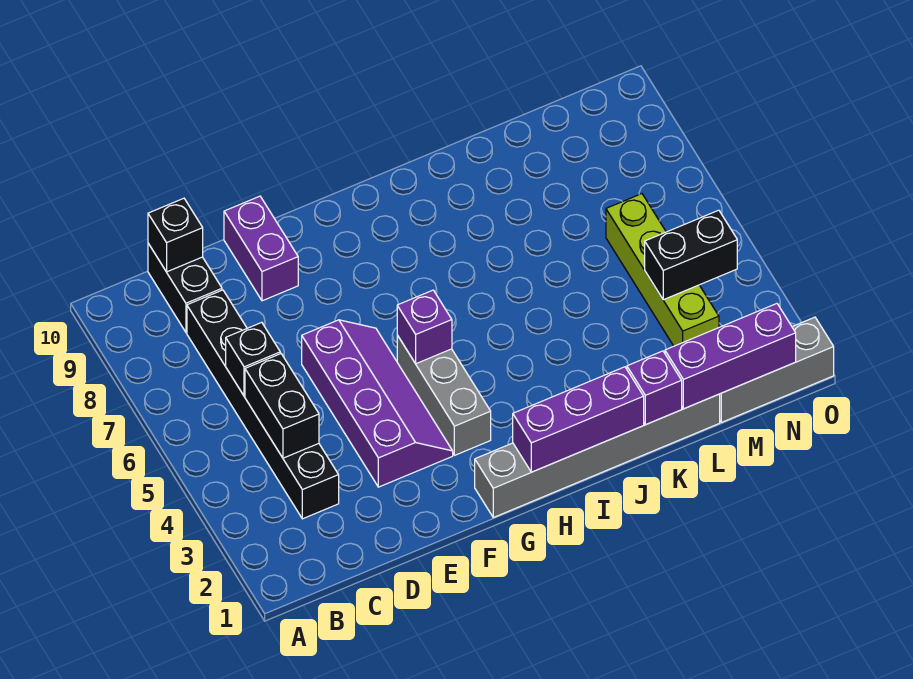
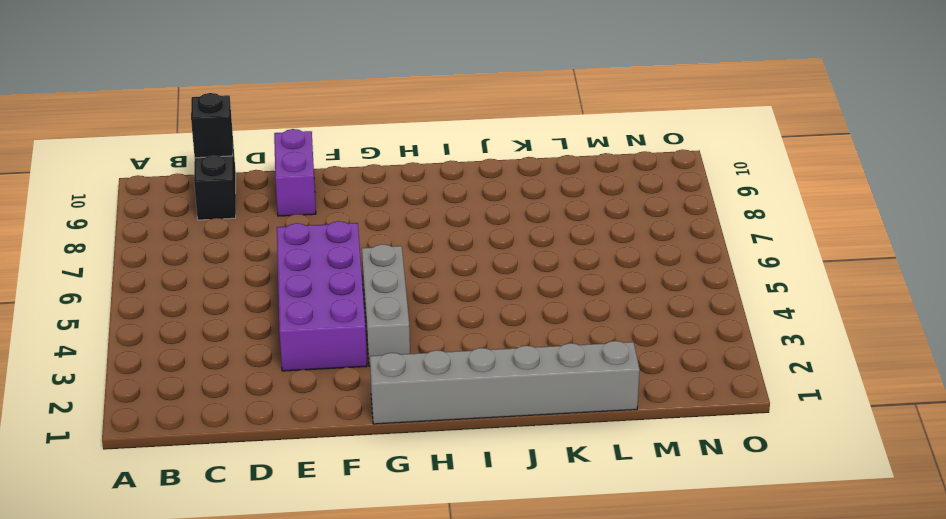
purple brick E3:F6 level 1 -> purple slope E3:F6 level 1 top E
none -> black brick C3:C8 level 1
none -> grey brick M1:O1 level 1
none -> lime brick M3:M6 level 1

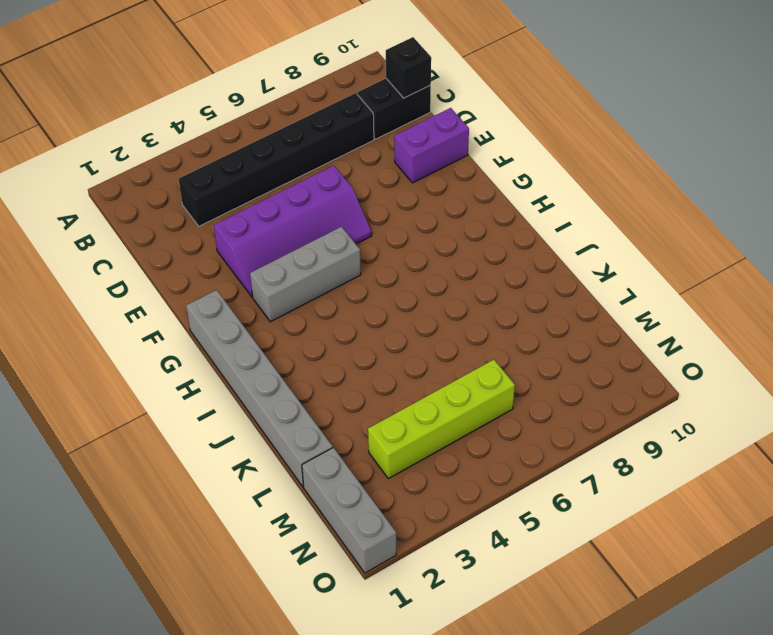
none -> black brick C4:C5 level 2
none -> black brick C6 level 2
none -> purple brick G5 level 2

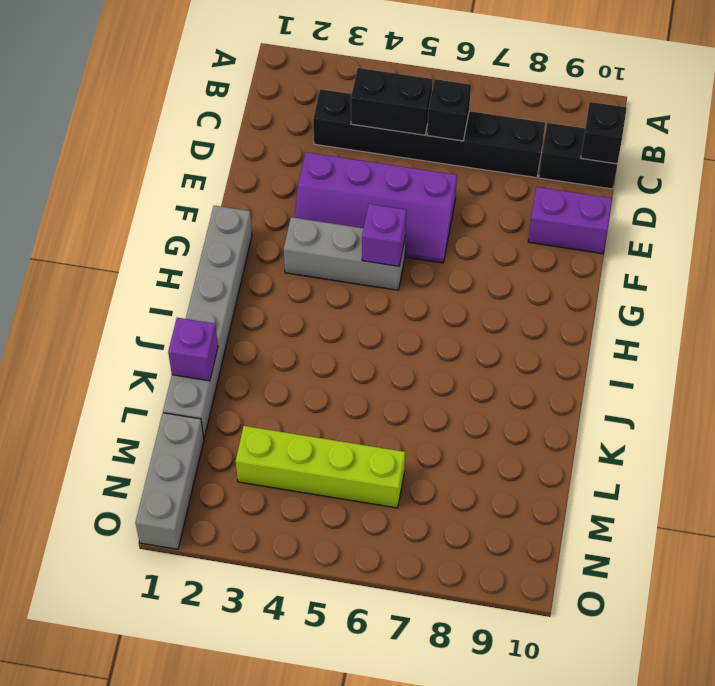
none -> purple brick H1:J1 level 2
none -> purple brick L1:N1 level 2
none -> black brick M4:N4 level 2

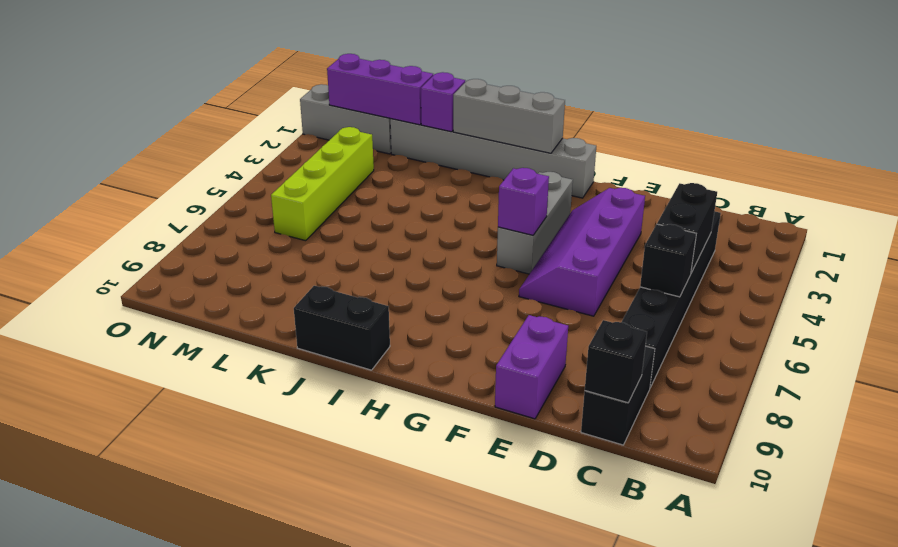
grey brick H1:J1 level 2 -> purple brick H1:J1 level 2
black brick I10:J10 level 1 -> black brick M4:N4 level 2

